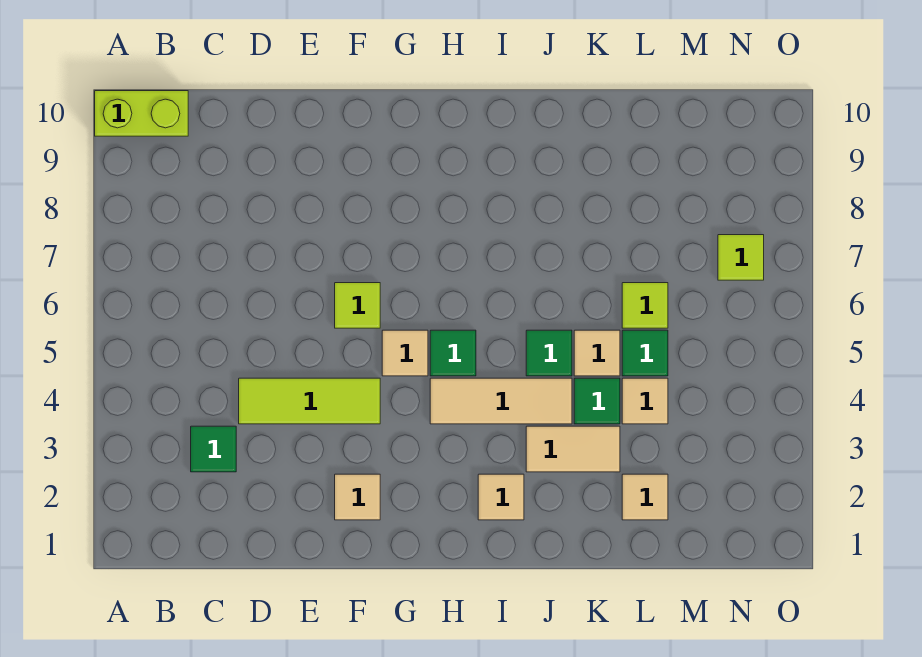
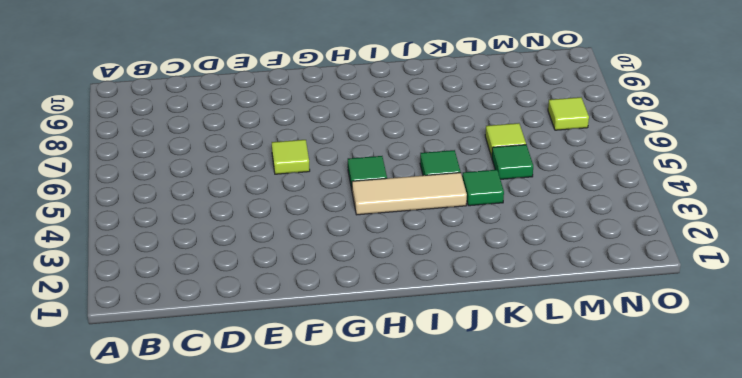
none -> lime brick A10:B10 level 1
none -> green tile C3 level 1
none -> lime tile D4:F4 level 1

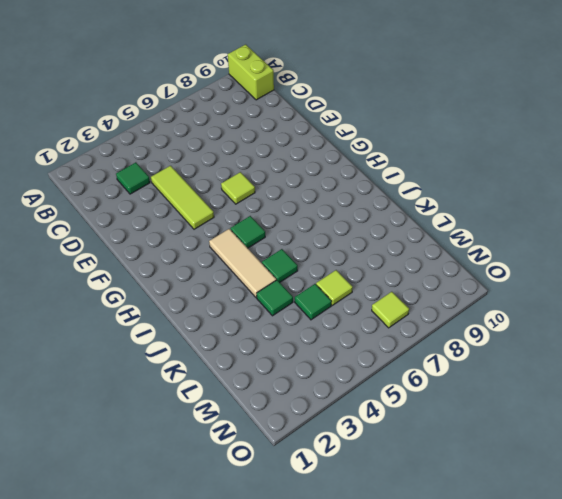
none -> tan tile F2 level 1
none -> tan tile G5 level 1
none -> tan tile I2 level 1

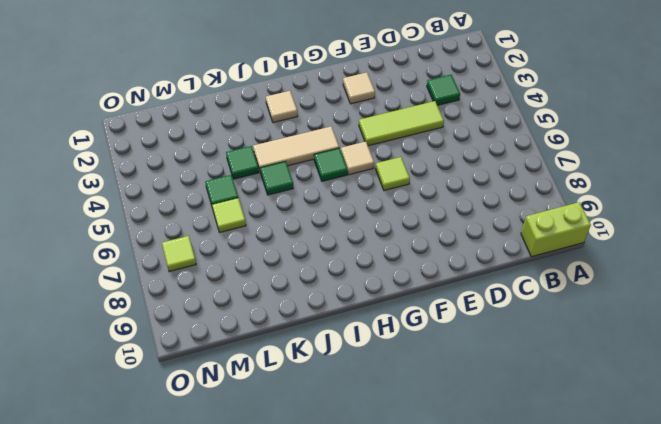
none -> tan tile J3:K3 level 1
none -> tan tile K5 level 1
none -> tan tile L2 level 1

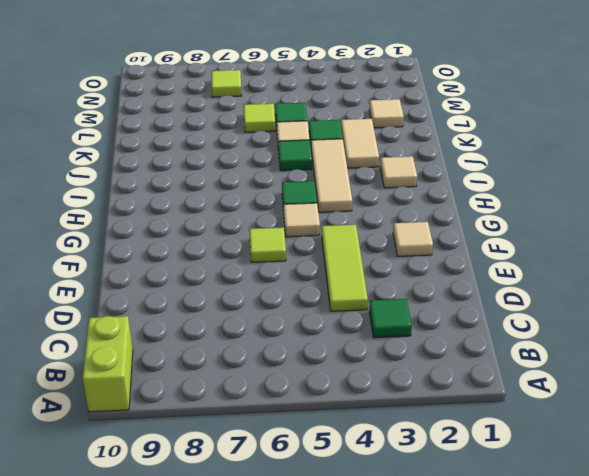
none -> tan tile L4 level 1

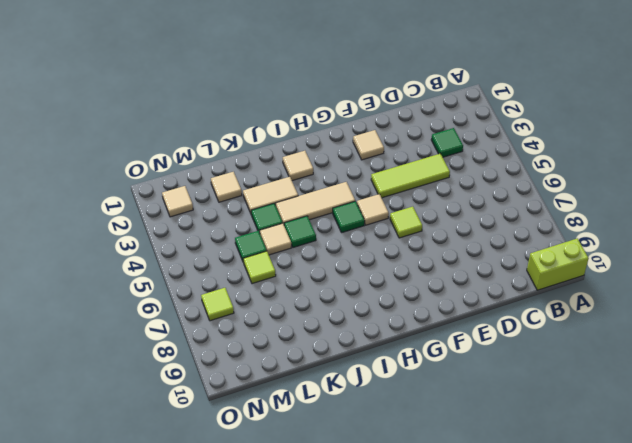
tan tile N2 level 1 -> tan tile L4 level 1

